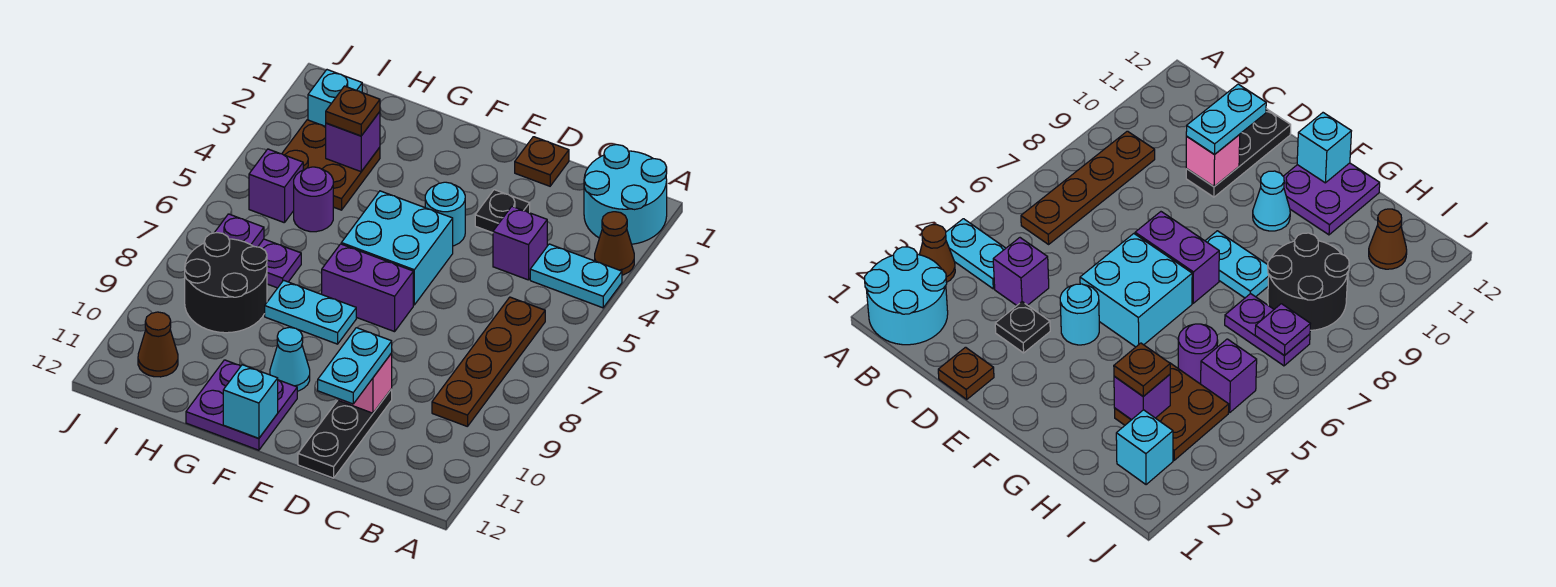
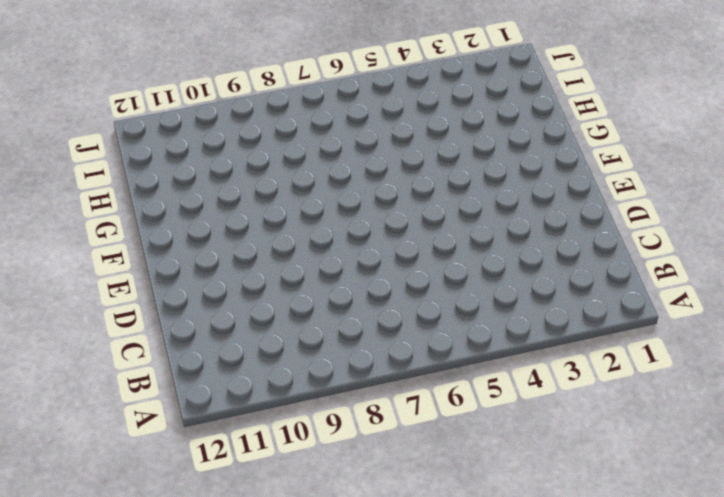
none -> cyan round brick A1:B2 level 1
none -> brown cone A3 level 1
none -> cyan plate A4:B4 level 1

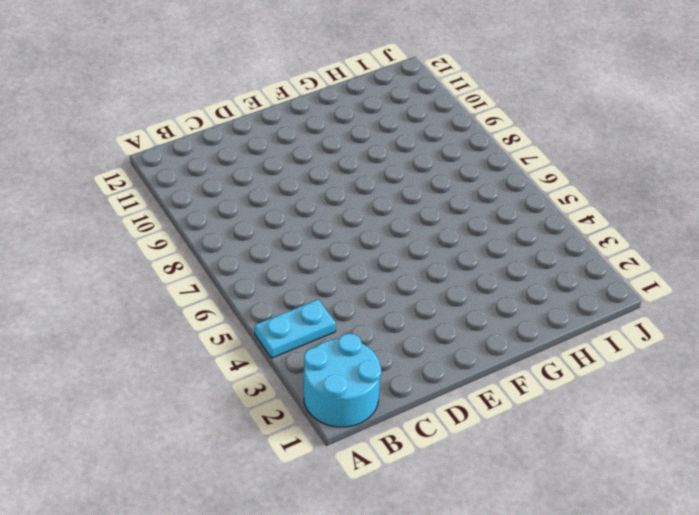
none -> brown cone A3 level 1
none -> brown plate B6:B9 level 1
none -> purple brick C4 level 1

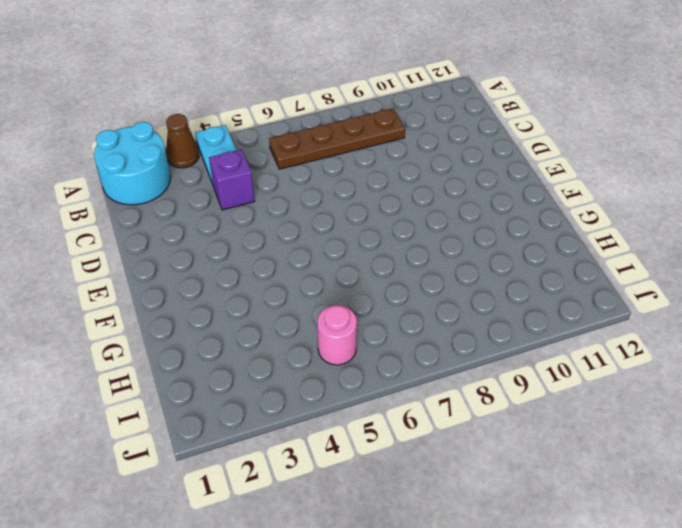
pink round brick I5 level 1 -> purple brick I5 level 1
none -> brown plate D1 level 1
none -> black plate D3 level 1
none -> black plate D10:D12 level 1

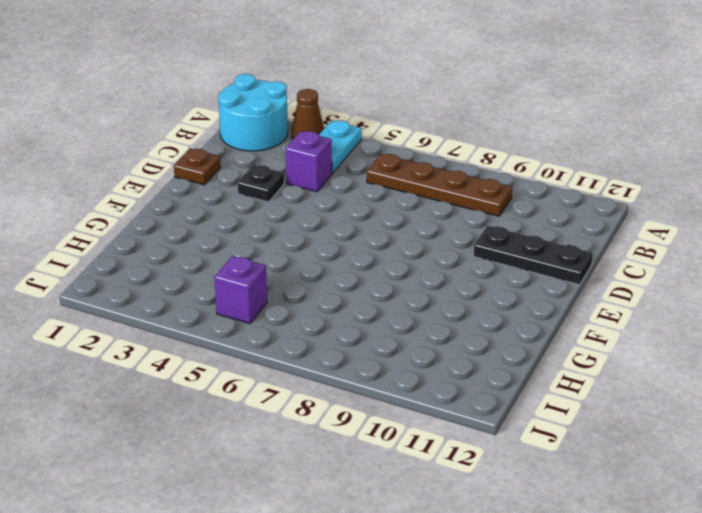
none -> cyan round brick E4 level 1
none -> cyan brick E5:F6 level 1
none -> purple brick E7:F7 level 1

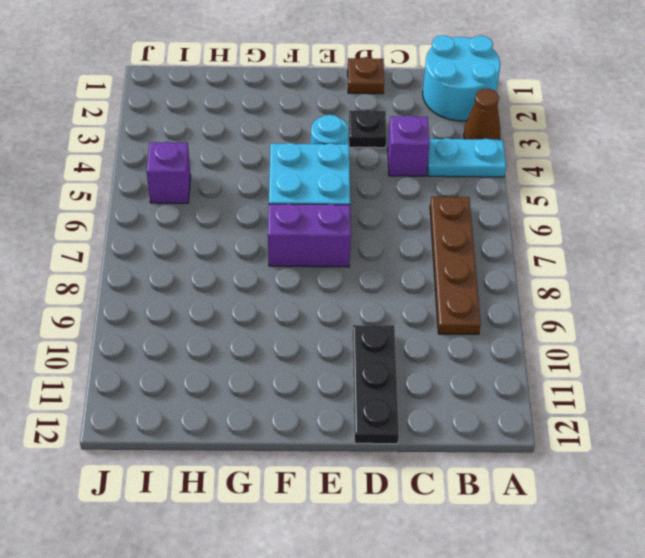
none -> cyan plate F8:G8 level 1
none -> cyan cone F10 level 1
none -> purple plate F11:G12 level 1

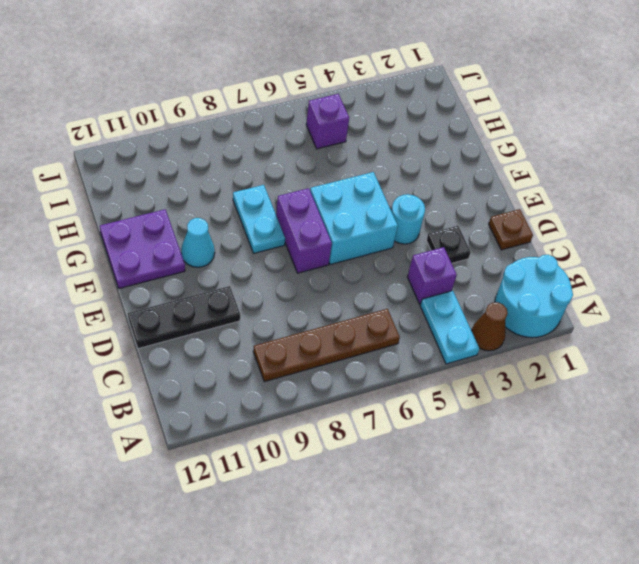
none -> brown plate H3:I4 level 1
none -> purple round brick H5 level 1
none -> purple plate H7:I7 level 1

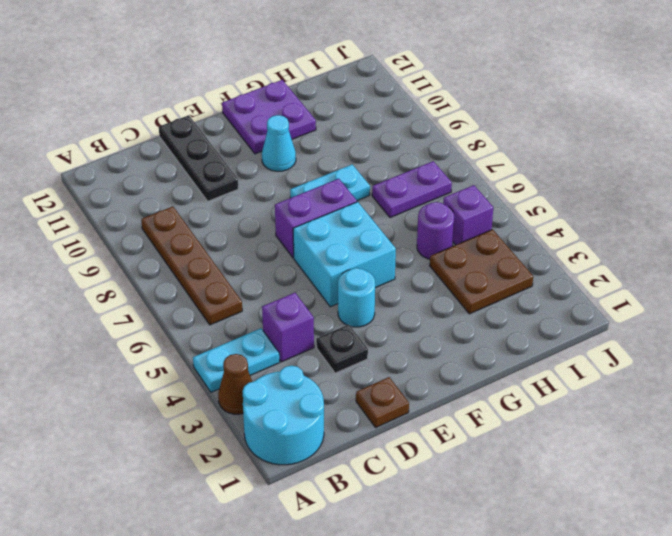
none -> black round brick H8:I9 level 1
none -> cyan brick I2 level 1
none -> brown cone I11 level 1

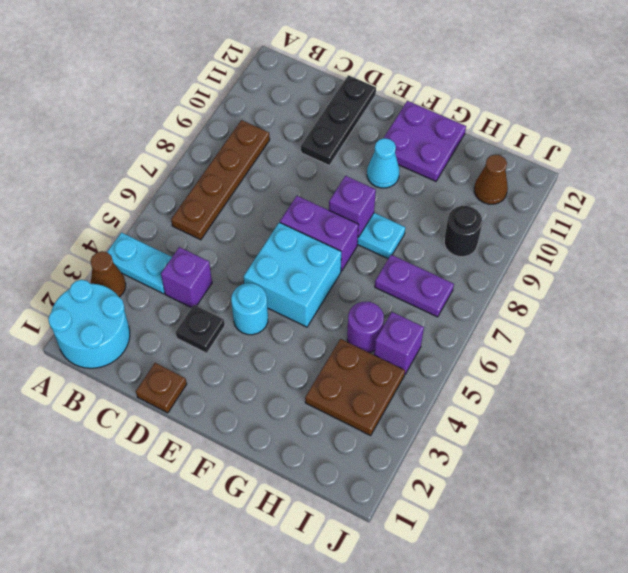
purple brick F8 level 2 -> purple brick H3 level 2
black round brick I9 level 1 -> black round brick H8:I9 level 1
none -> cyan brick I2 level 1
none -> pink brick D10 level 2
none -> cyan brick F12 level 2

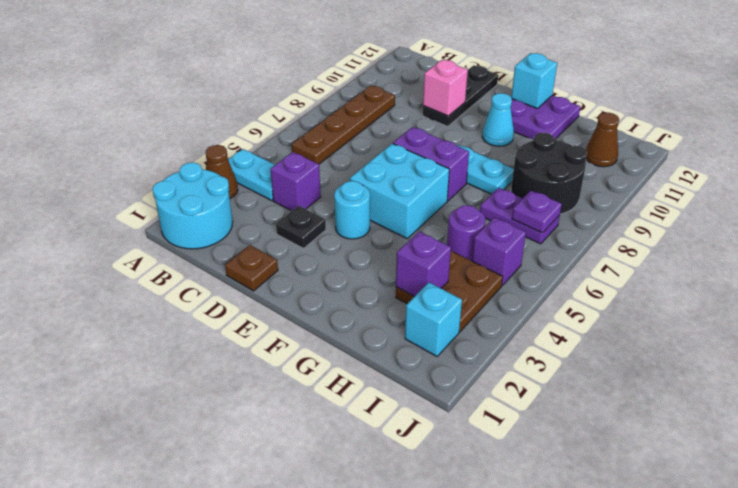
none -> cyan plate D10:D11 level 3
none -> brown plate H3 level 3

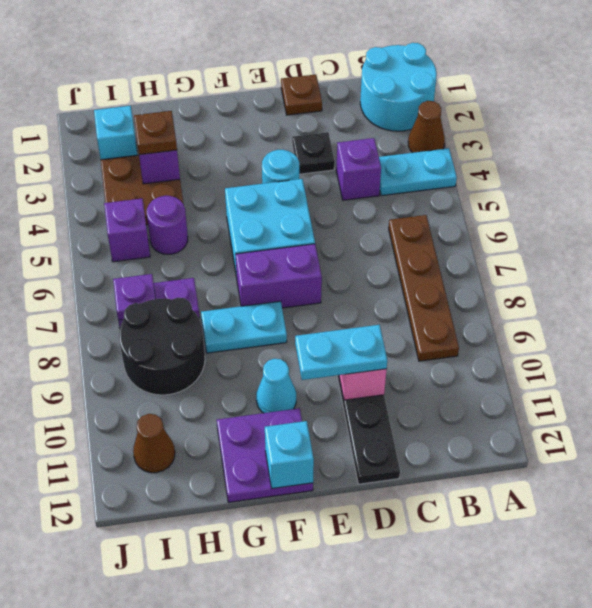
cyan plate D10:E10 level 3 -> cyan plate D10:D11 level 3

